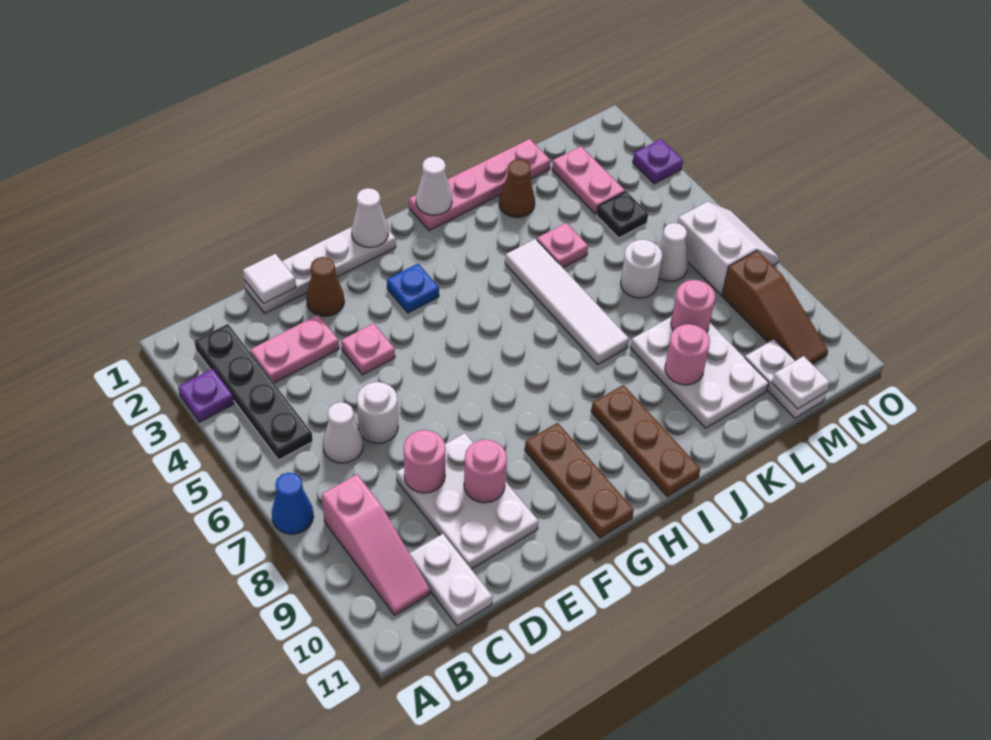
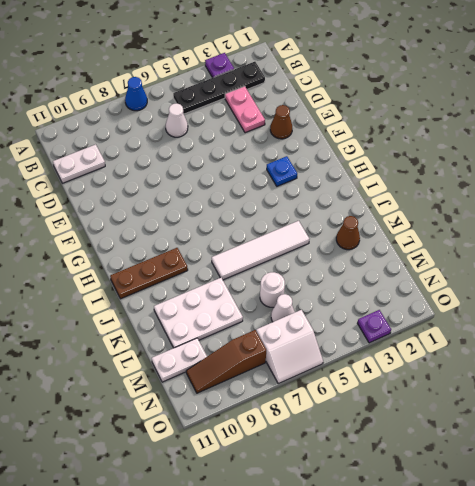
none -> pink slope B8:B10 level 1 top 8
none -> white plate D1:G1 level 1
none -> white round brick D6 level 1
none -> white plate D8:E10 level 1

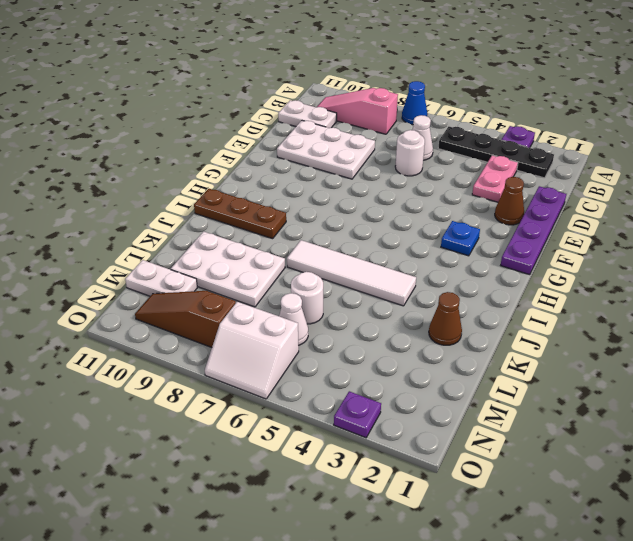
purple plate D1:G1 level 1 -> white plate D1:G1 level 1
none -> pink plate E4 level 1
none -> brown plate G9:G11 level 1
none -> pink plate I1:L1 level 1
none -> pink plate K4 level 1

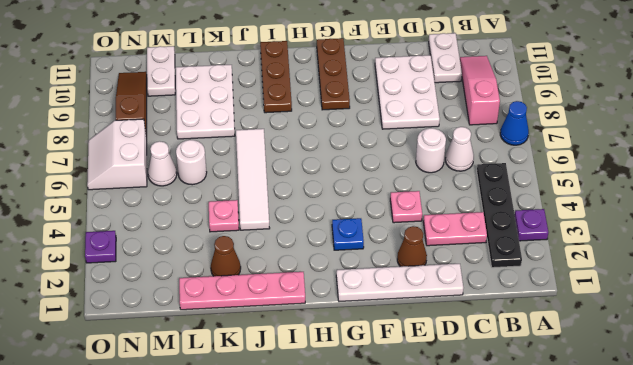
none -> pink plate M2:M3 level 1
none -> black plate M4 level 1
none -> white tile D1 level 2
none -> pink round brick D8 level 2

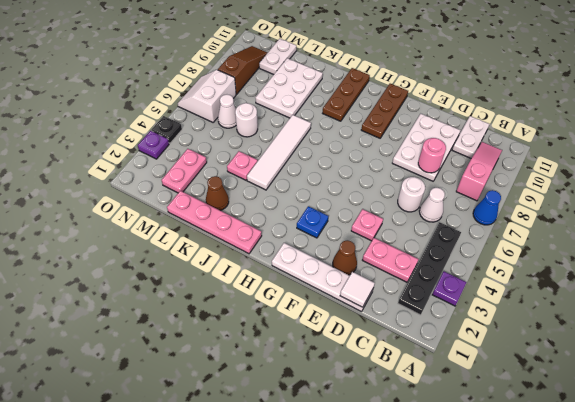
black plate O4 level 1 -> black plate M4 level 1
none -> pink round brick E9 level 2
none -> white cone G1 level 2
none -> white cone I1 level 2
none -> pink round brick K9 level 2

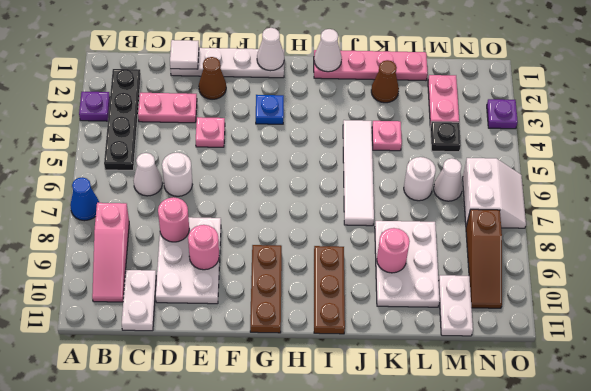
none -> pink round brick L8 level 2
none -> white plate M11 level 2

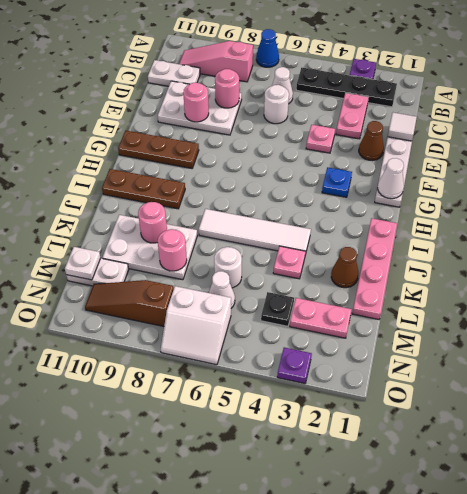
none -> white cone I1 level 2

